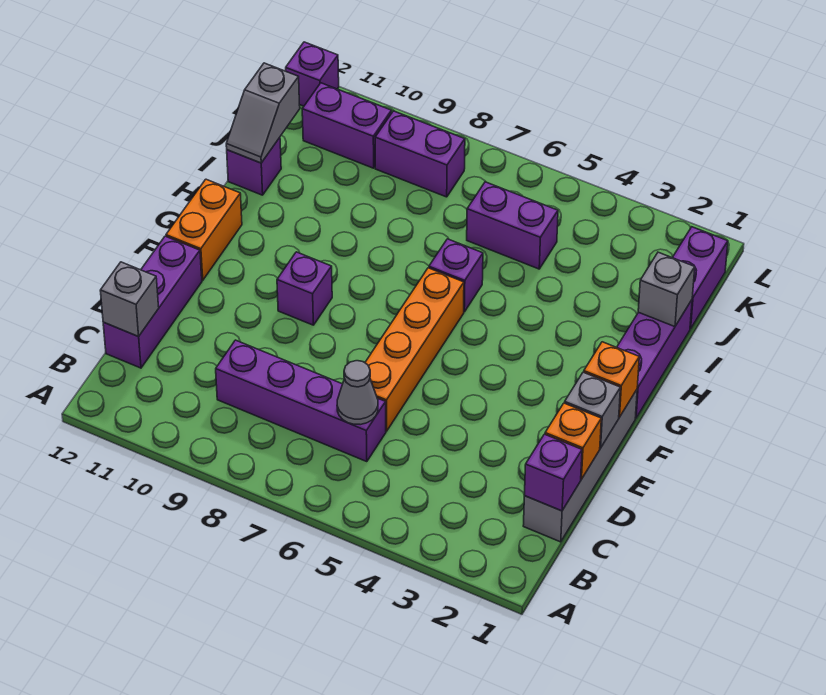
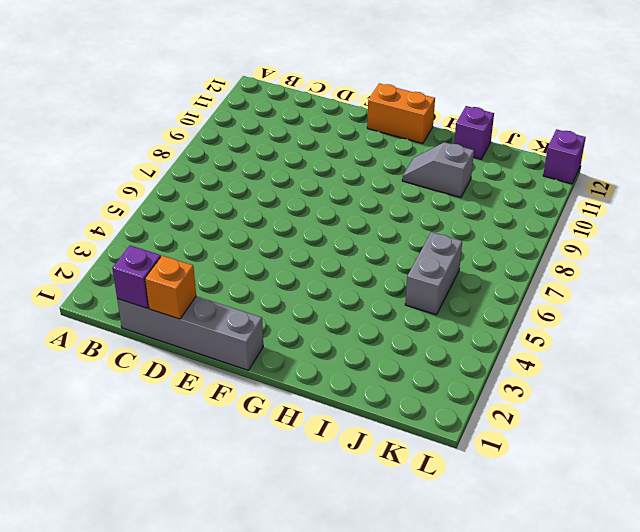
grey slope H10:I10 level 1 top I -> grey slope I12:J12 level 2 top J
grey brick J5:J6 level 1 -> purple brick J5:J6 level 1
none -> purple brick C6:C9 level 1
none -> purple brick C12:E12 level 1
none -> orange brick D6:G6 level 1

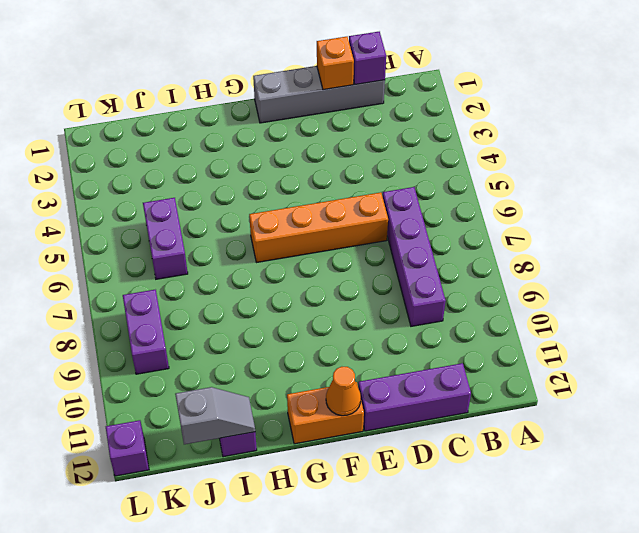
orange cone F12 level 2 -> none
none -> purple brick F9 level 1
none -> purple brick G1:I1 level 1
none -> purple brick H6 level 1

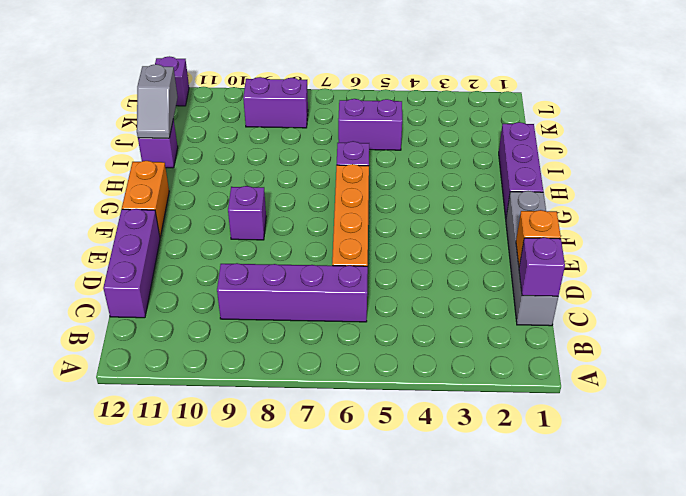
none -> purple brick J1:K1 level 1
none -> purple brick K10:K11 level 1
none -> grey cone C6 level 2

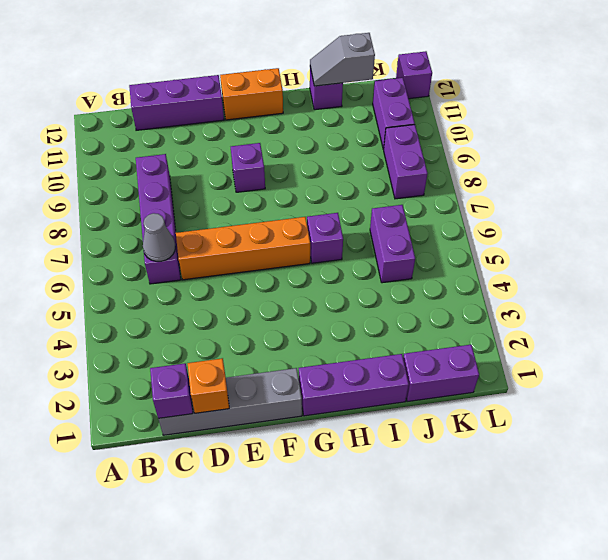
none -> grey brick C12 level 2
none -> grey brick E1 level 2
none -> orange brick F1 level 2

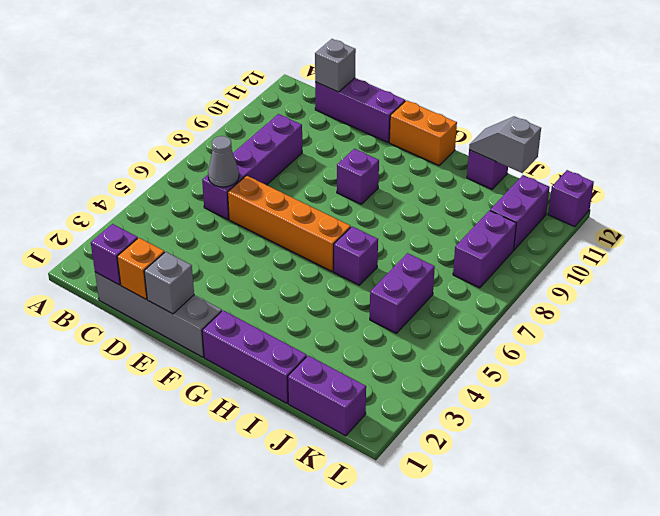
none -> orange brick F1 level 2
none -> grey brick I1 level 2

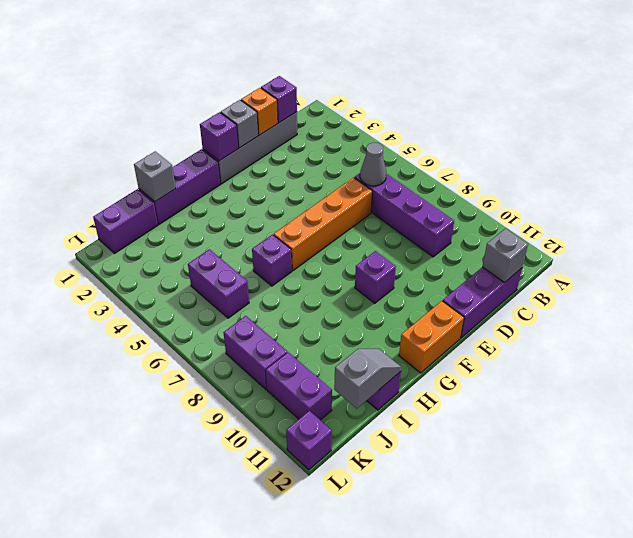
purple brick F1 level 2 -> orange brick F1 level 2

